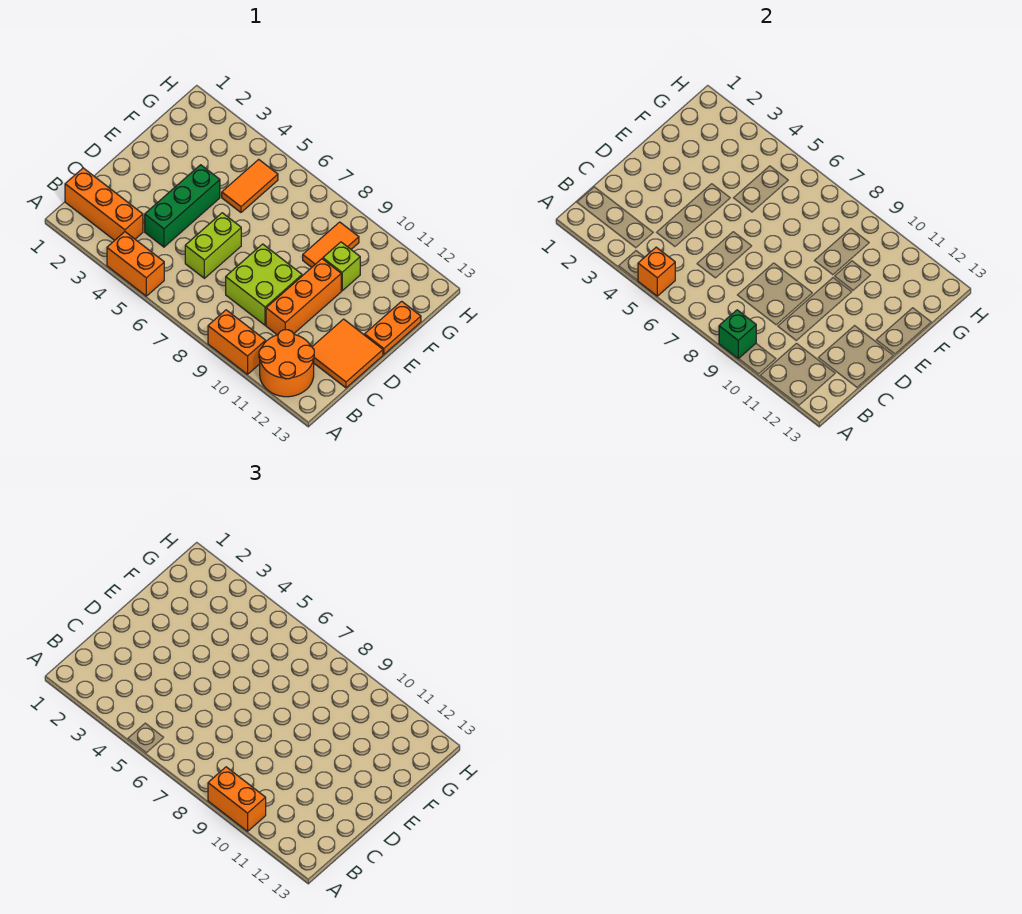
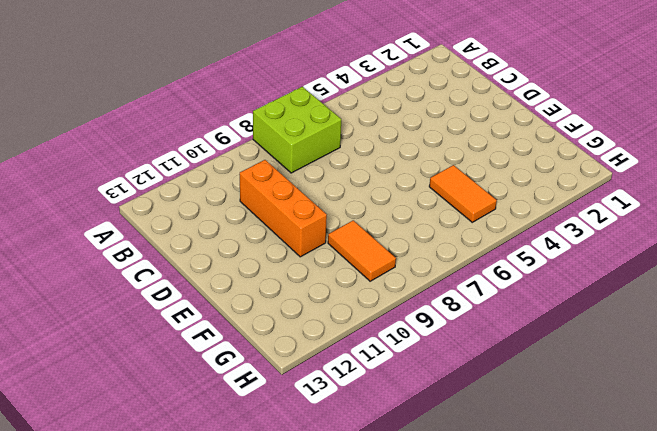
lime brick A7:B8 level 1 -> lime brick C8:D9 level 1
none -> orange brick A4:A5 level 1
none -> orange brick A9:A10 level 1
none -> orange round brick A11:B12 level 1

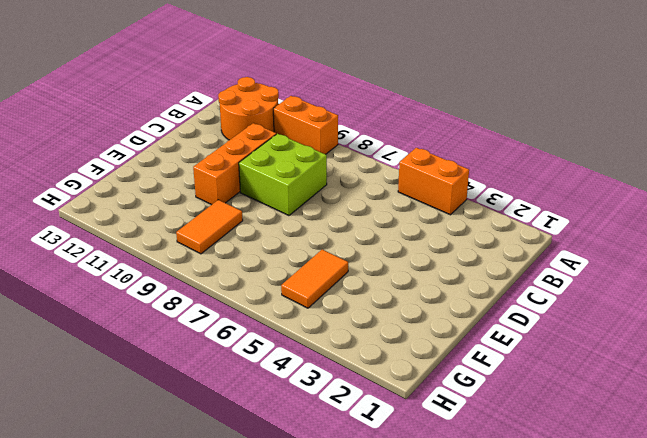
none -> orange brick B1:B3 level 1
none -> green brick C4:E4 level 1
none -> lime brick C6:D6 level 1

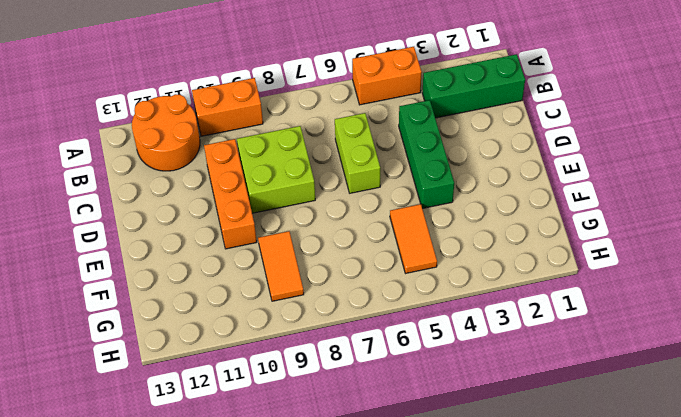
green brick B1:B3 level 1 -> orange brick B1:B3 level 1
none -> orange tile C12:D13 level 1
none -> orange plate E13:F13 level 1
none -> lime brick F10 level 1

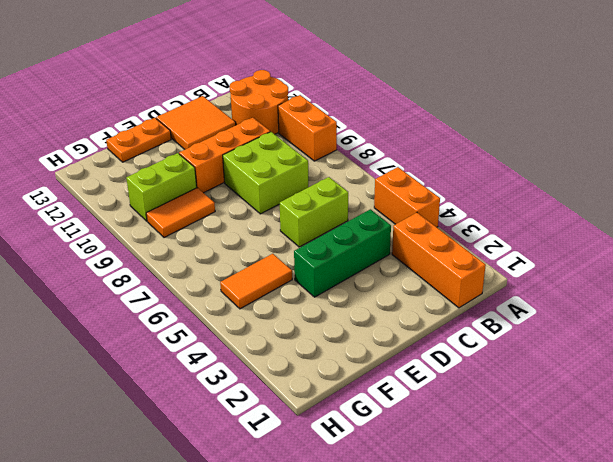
lime brick F10:G10 level 1 -> lime brick F10 level 1
none -> orange brick A5 level 2
none -> green brick A9 level 2
none -> orange brick A9:A10 level 3

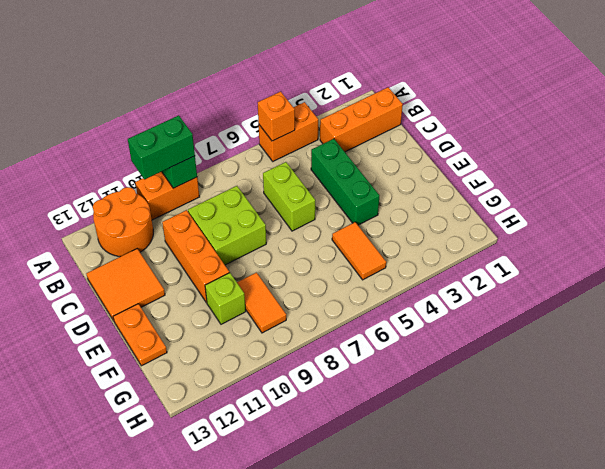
green brick A9:A10 level 3 -> orange brick A9:A10 level 3

